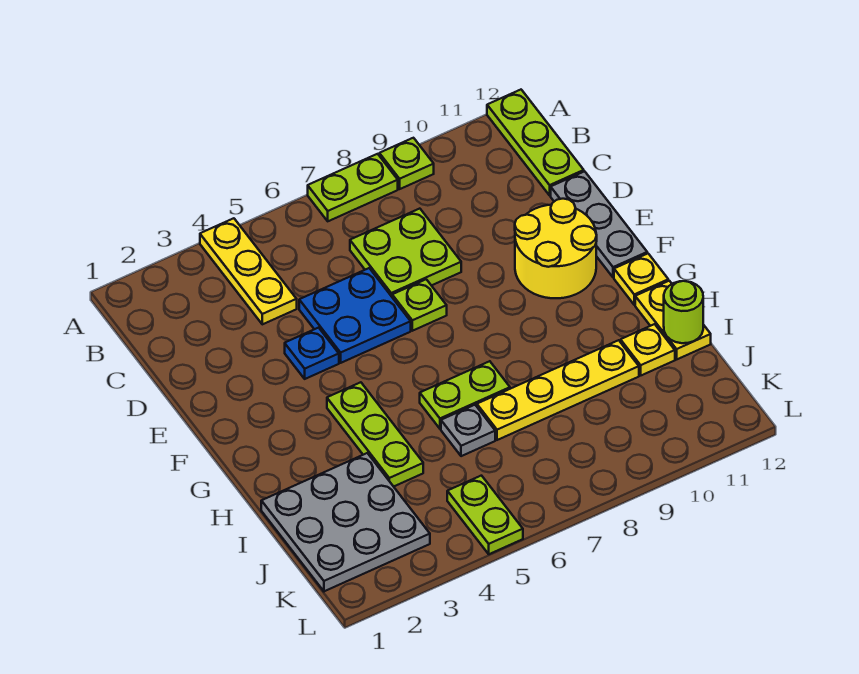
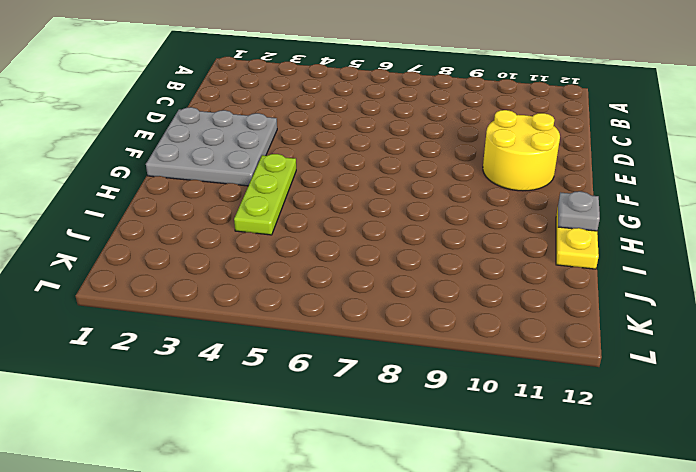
grey plate E1:G3 level 1 -> grey plate I1:K3 level 1
grey plate H12 level 2 -> grey plate I6 level 1
none -> yellow plate A4:C4 level 1
none -> lime plate A7:A8 level 1
none -> lime plate A9 level 1

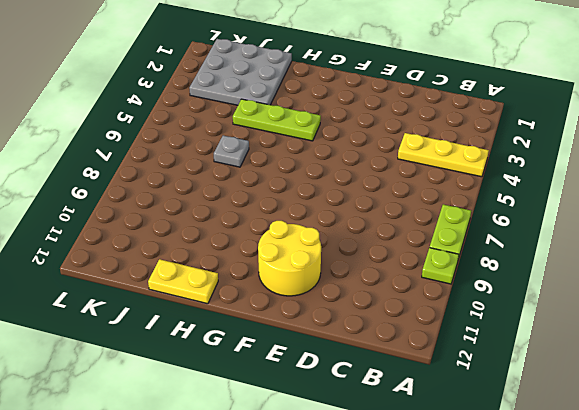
none -> lime plate A12:C12 level 1
none -> lime plate C7:D8 level 1
none -> blue plate D5:E6 level 1

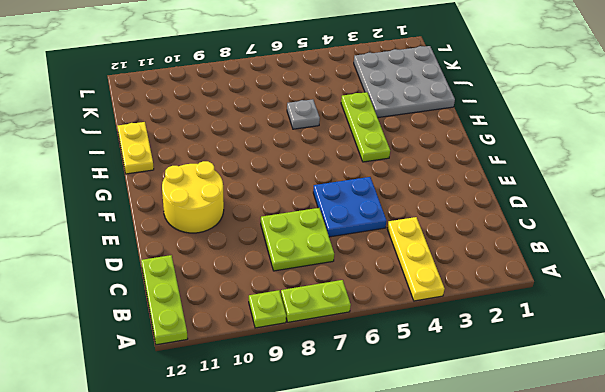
none -> grey plate D12:F12 level 1
none -> blue plate E4 level 1
none -> lime plate E7 level 1

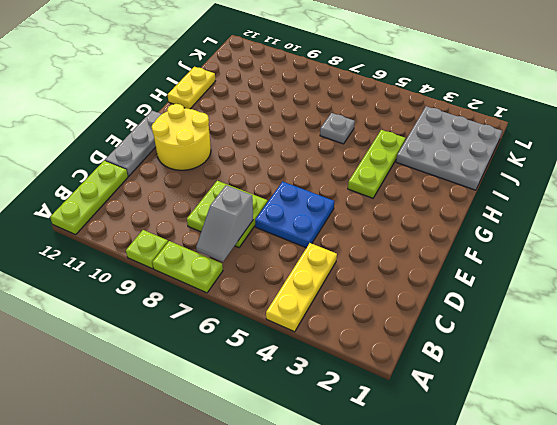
grey slope B7:C7 level 2 top C -> none
none -> blue plate E4 level 1
none -> lime plate E7 level 1
none -> yellow plate G12 level 1

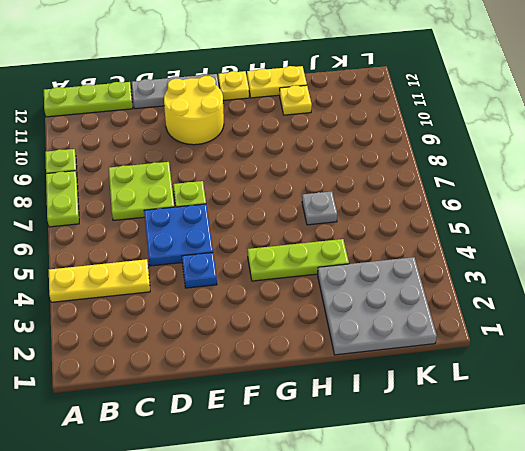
none -> lime plate H6:H7 level 1
none -> yellow plate I7:I10 level 1
none -> lime plate K5:L5 level 1

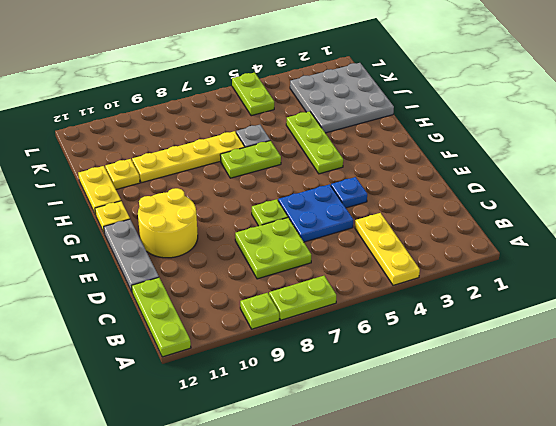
none -> lime round brick I12 level 2

